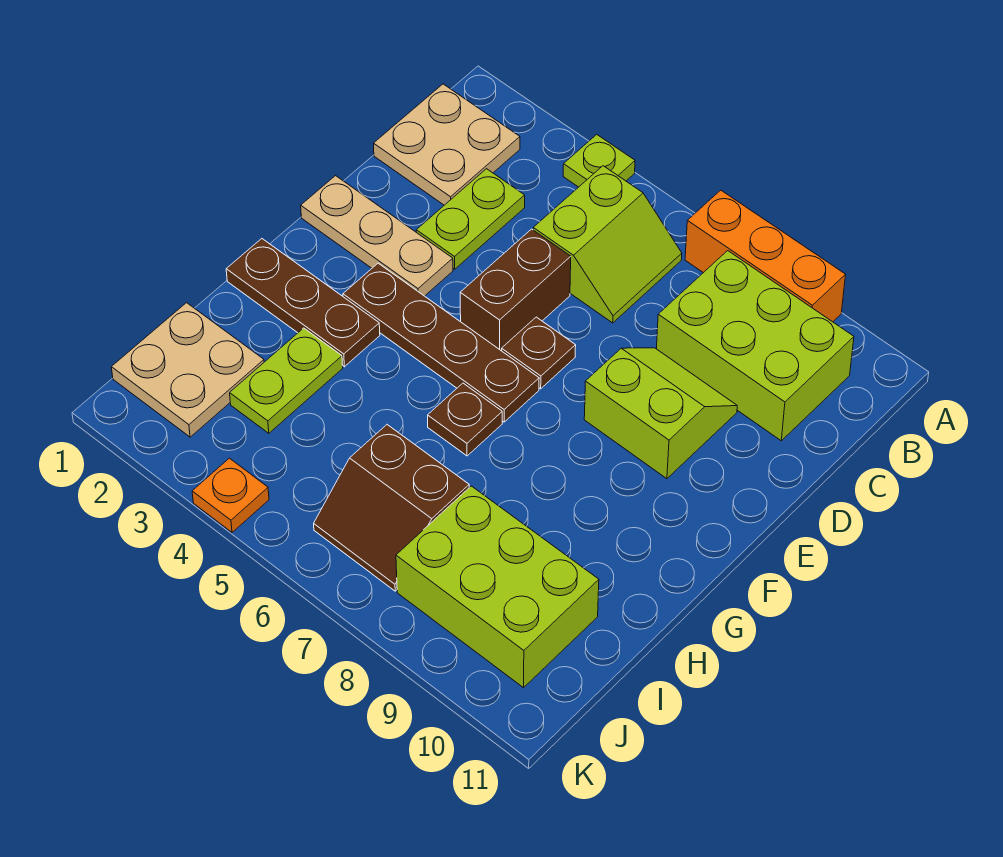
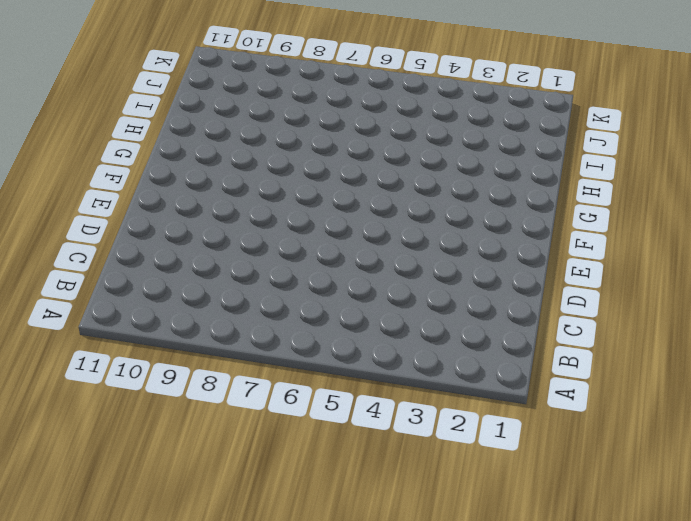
none -> lime plate A4 level 1
none -> orange brick A7:A9 level 1
none -> tan plate B1:C2 level 1

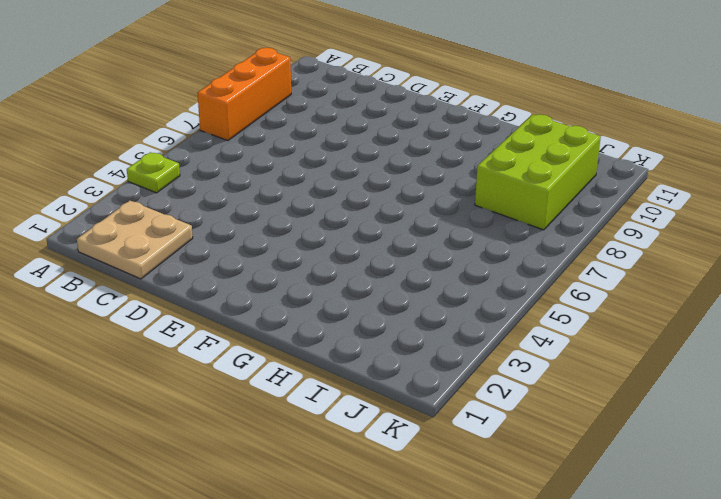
none -> lime slope B5:C6 level 1 top 5
none -> lime brick B8:C10 level 1
none -> lime plate C3:D3 level 1

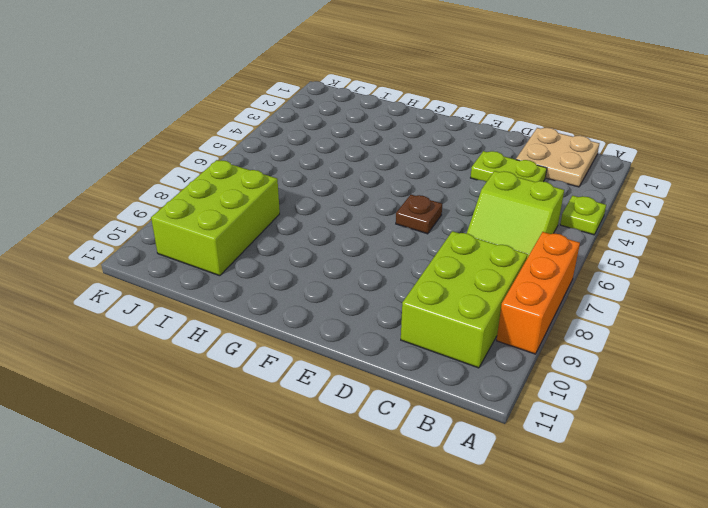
none -> brown brick D5:E5 level 1
none -> lime slope D8:E9 level 1 top E
none -> tan plate E1:E3 level 1

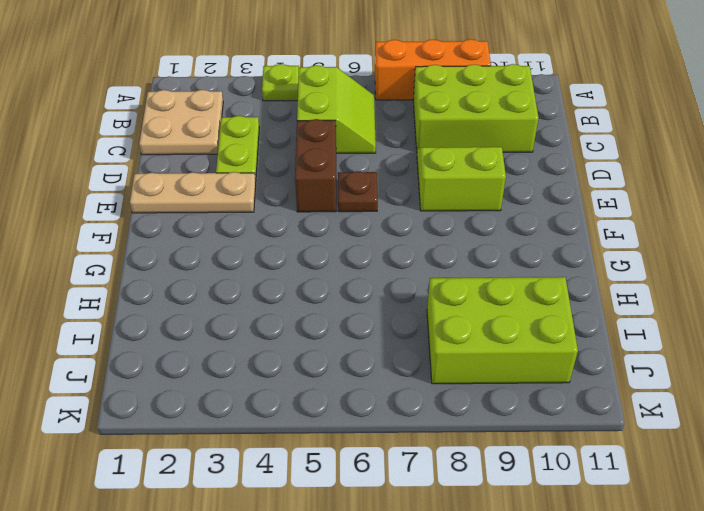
none -> brown plate F3:F6 level 1
none -> brown plate G1:G3 level 1
none -> brown plate G6 level 1

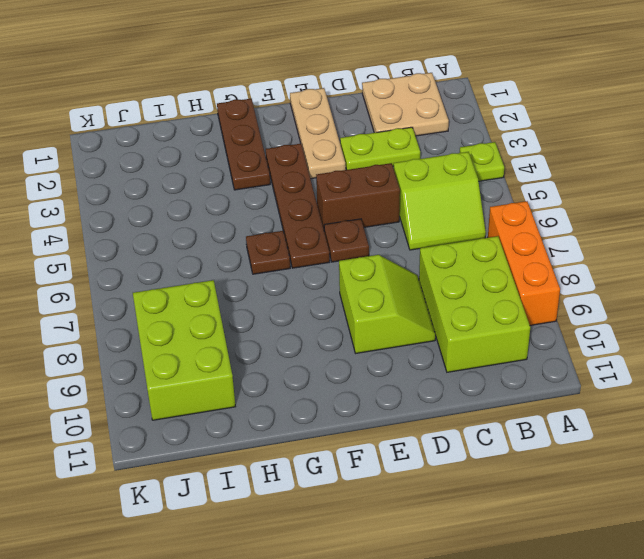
none -> lime plate H3:I3 level 1
none -> tan plate I1:J2 level 1
none -> brown slope I6:J7 level 1 top I

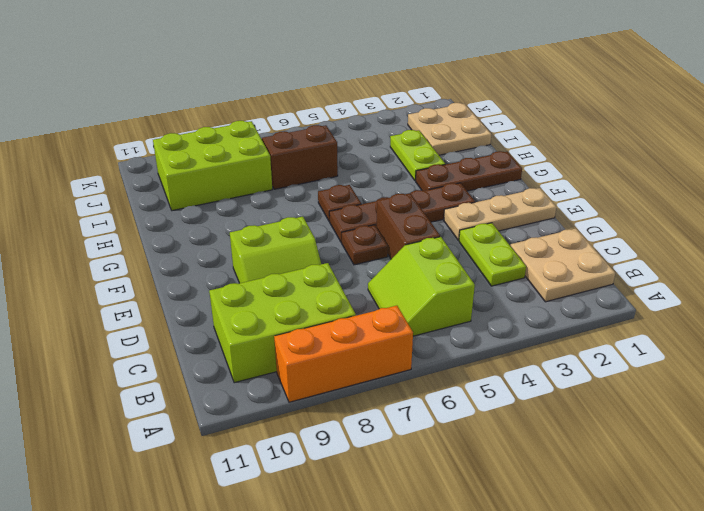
none -> lime plate A4 level 1
none -> orange plate K4 level 1

